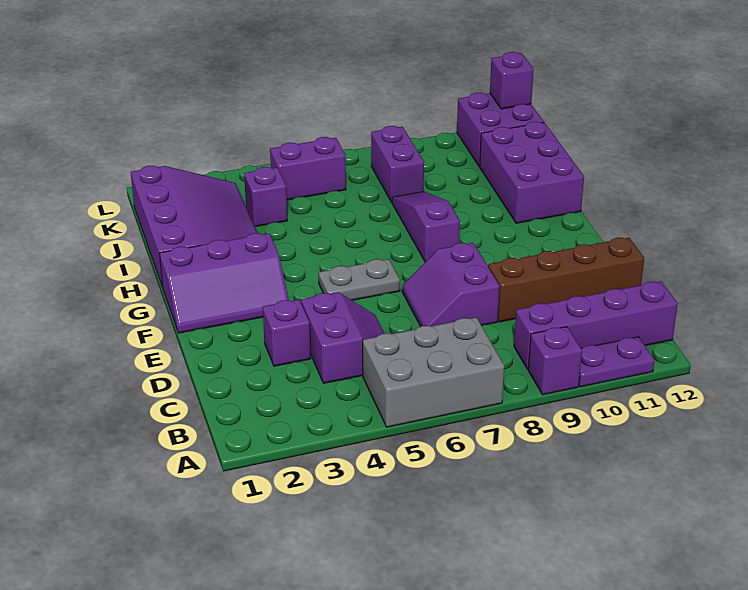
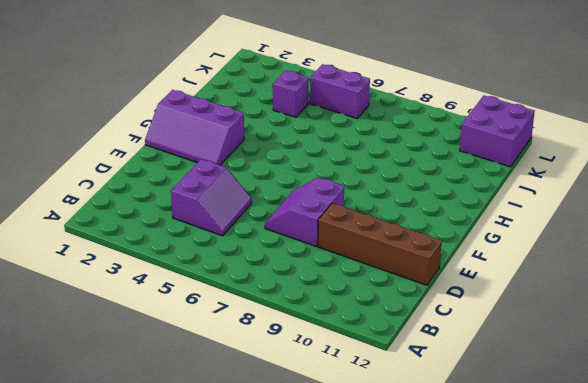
none -> grey brick A5:B7 level 1
none -> purple brick A9 level 1
none -> purple plate A10:A11 level 1

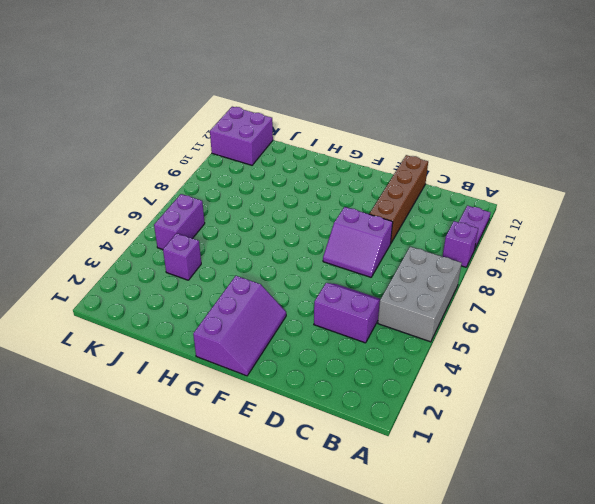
none -> purple brick B9:B12 level 1
none -> purple brick D3 level 1
none -> grey plate F5:F6 level 1

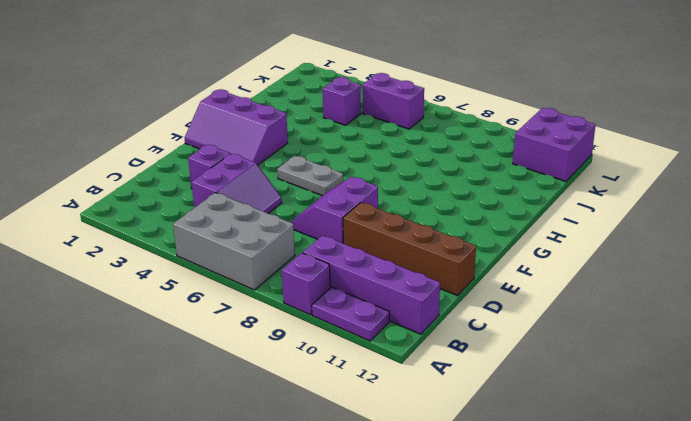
none -> purple slope G8:I8 level 1 top G
none -> purple slope H1:K3 level 1 top 1
none -> purple brick H11:J12 level 1

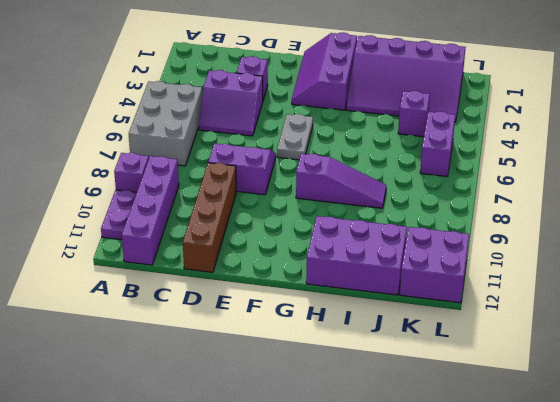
none -> purple brick J8:K8 level 1
none -> purple brick L12 level 2

